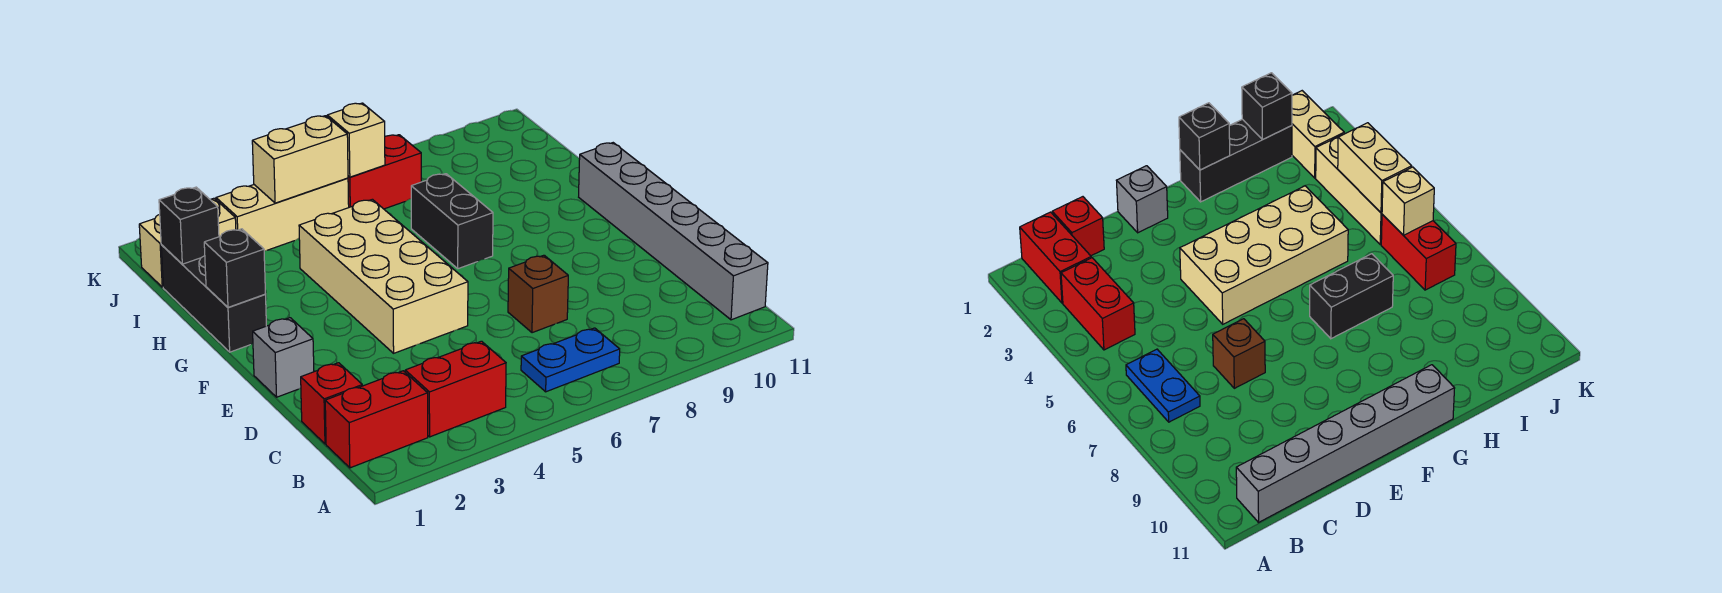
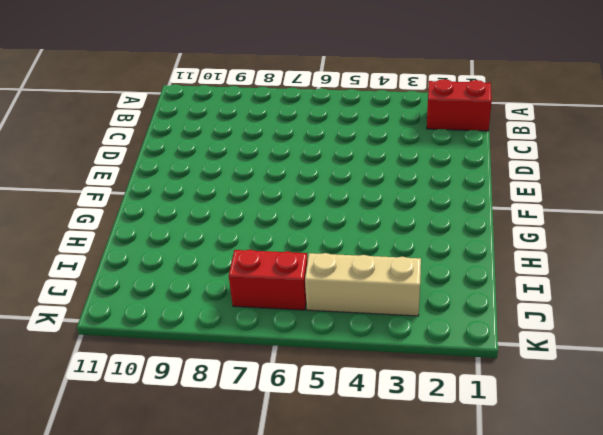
none -> red brick B3:B4 level 1
none -> blue plate B6:B7 level 1
none -> grey brick B11:G11 level 1

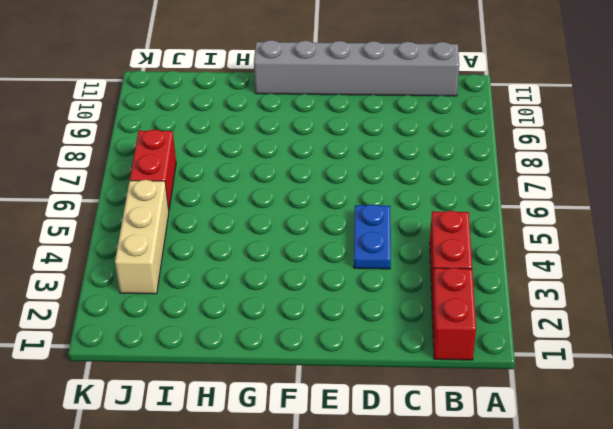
blue plate D4:D5 level 1 -> blue plate B6:B7 level 1
none -> red brick C1 level 1
none -> brown brick D7 level 1
none -> grey brick E1 level 1

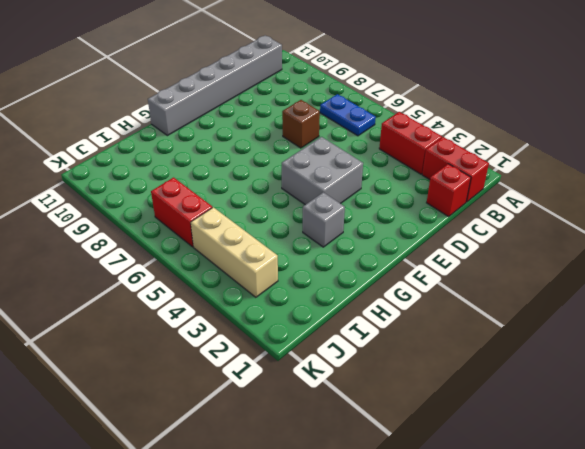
grey brick E4:F5 level 1 -> tan brick E4:H5 level 1
grey brick G3 level 1 -> grey brick E1 level 1
none -> black brick G1:I1 level 1
none -> black brick G7:H7 level 1
none -> tan brick J1:J2 level 1

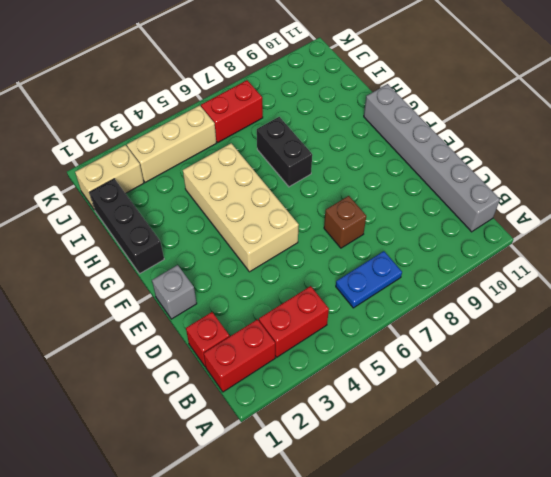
none -> black brick G1 level 2
none -> black brick I1 level 2
none -> tan brick J4:J5 level 2

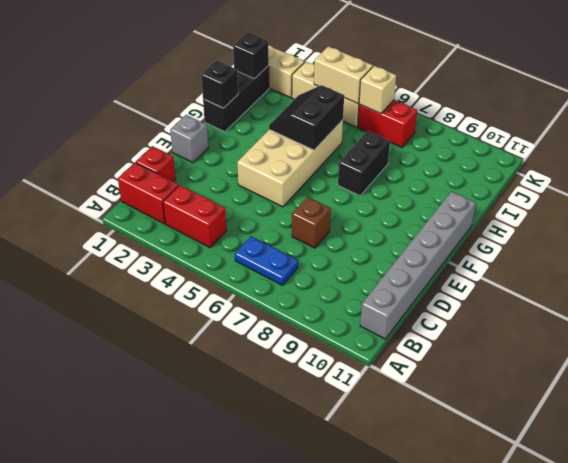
black slope G4:H5 level 2 top 5 -> none

